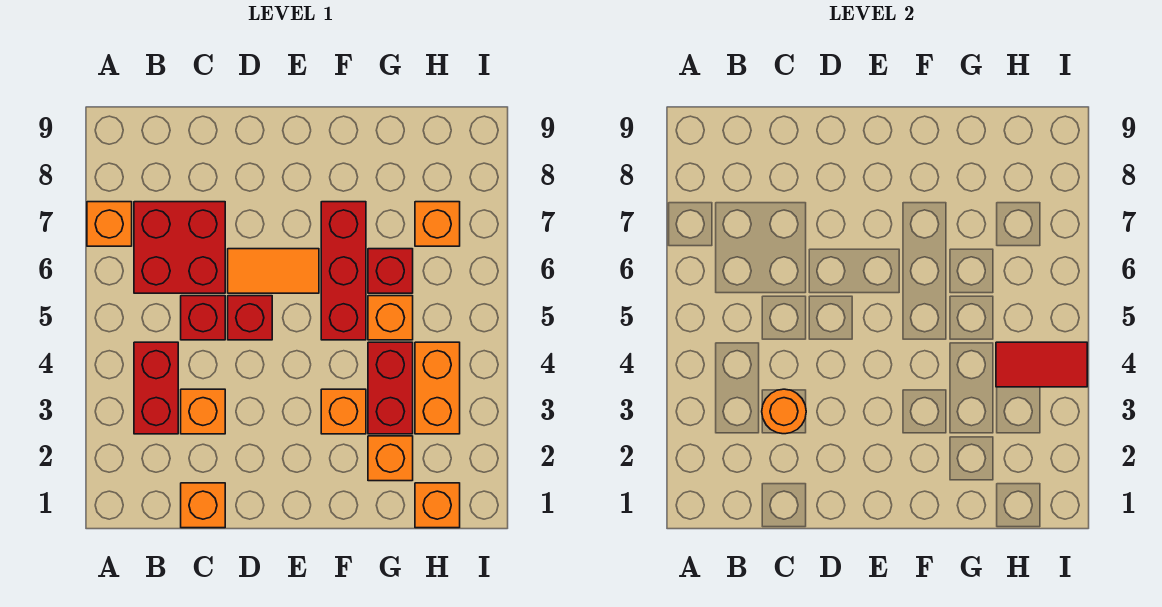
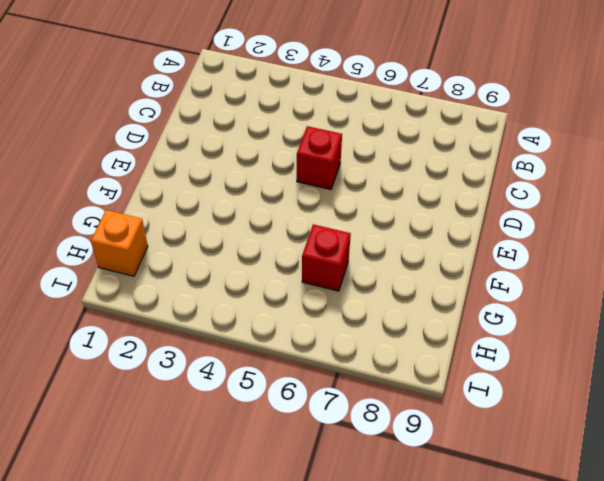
none -> orange brick A7 level 1
none -> red brick B3:B4 level 1
none -> red brick B6:C7 level 1

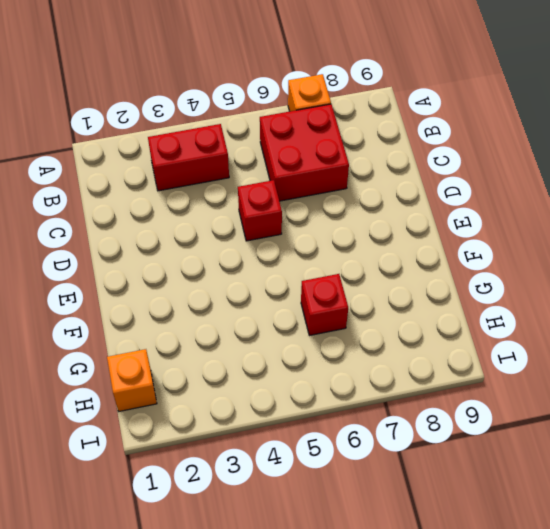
none -> orange brick C1 level 1
none -> orange brick C3 level 1
none -> red brick C5 level 1

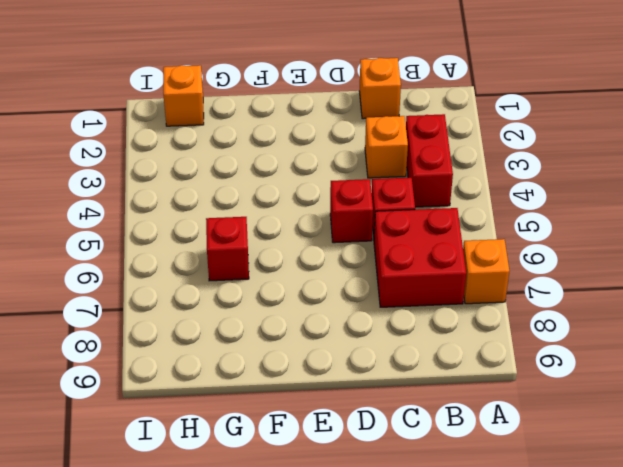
none -> orange tile D6:E6 level 1
none -> orange brick F3 level 1
none -> red brick F5:F7 level 1

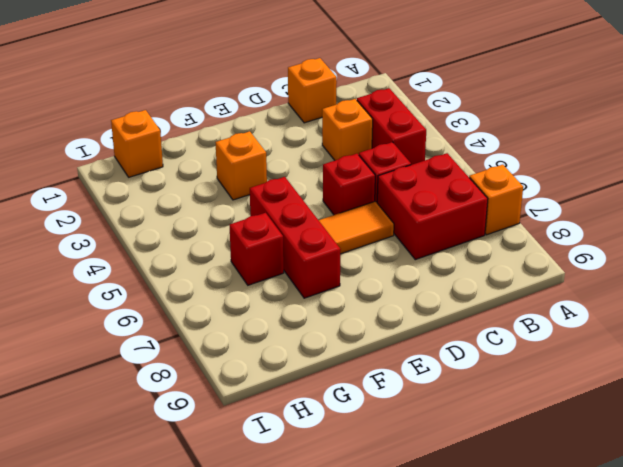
none -> orange brick G2 level 1
none -> red brick G3:G4 level 1
none -> orange brick G5 level 1

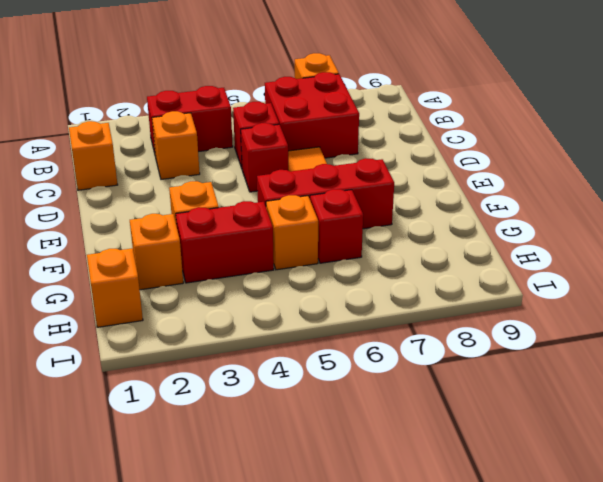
none -> orange brick H3:H4 level 1
none -> orange brick H7 level 1
none -> orange round brick C3 level 2

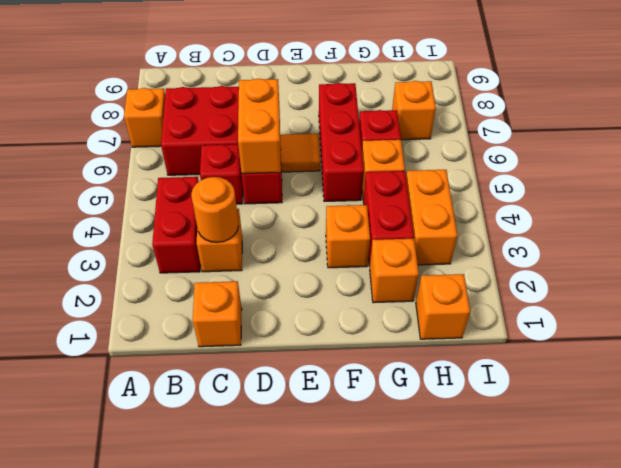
orange brick D5:D6 level 2 -> none
none -> red tile H4:I4 level 2

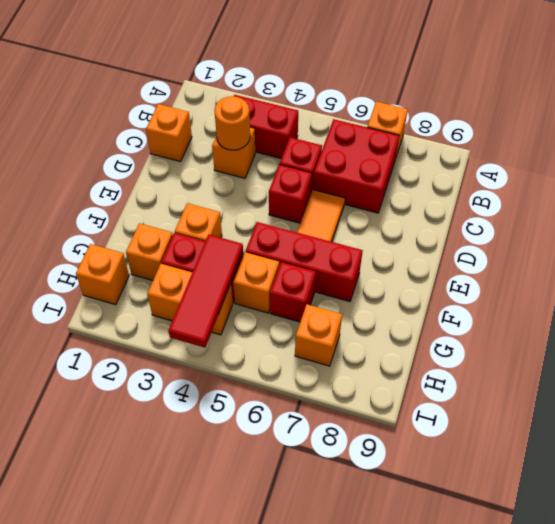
red tile G4:I4 level 2 -> red tile H4:I4 level 2

